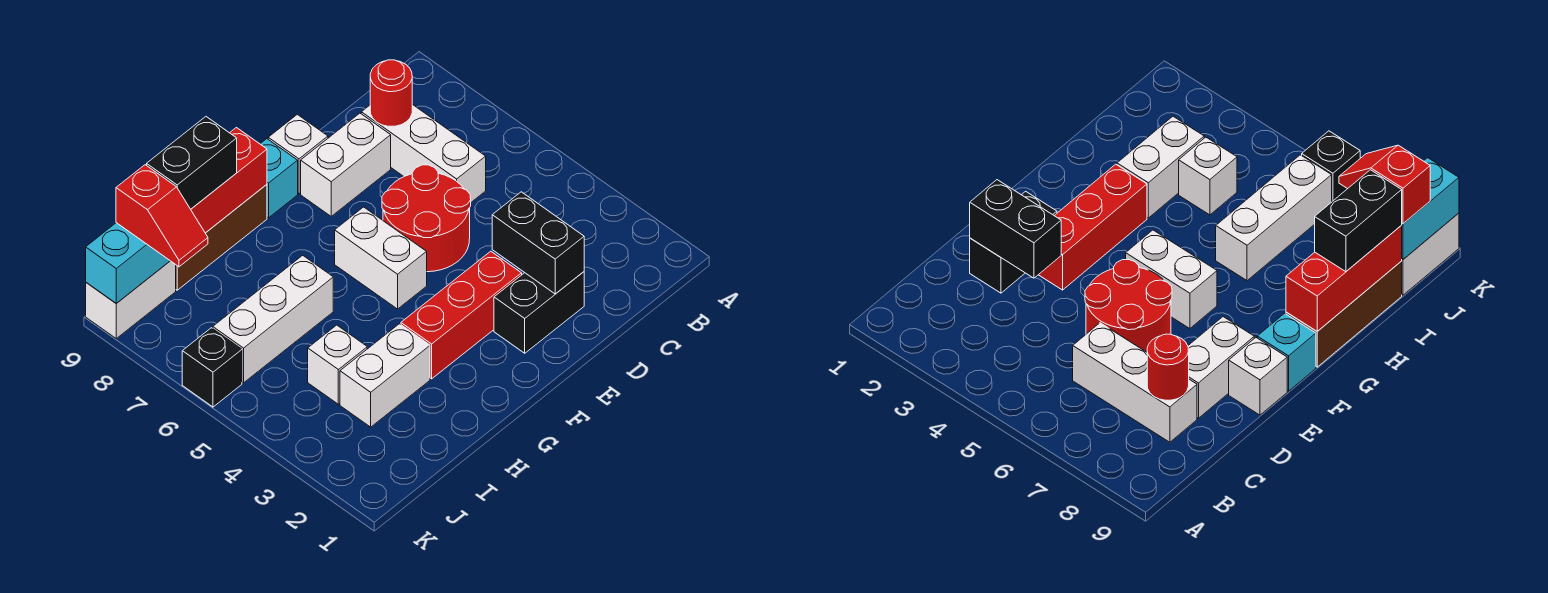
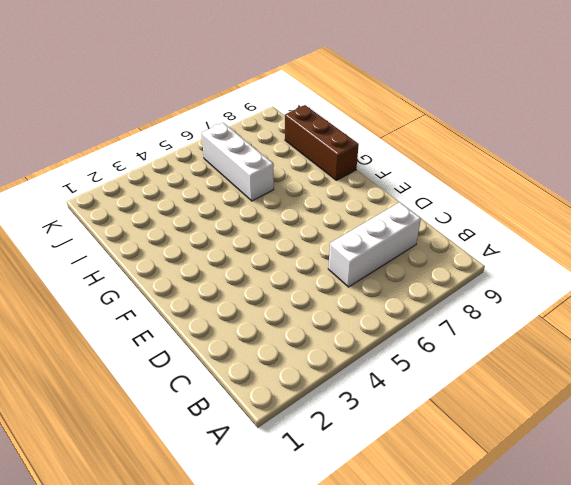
none -> black brick D2:E2 level 1
none -> red round brick D5:E6 level 1
none -> white brick D8:E8 level 1

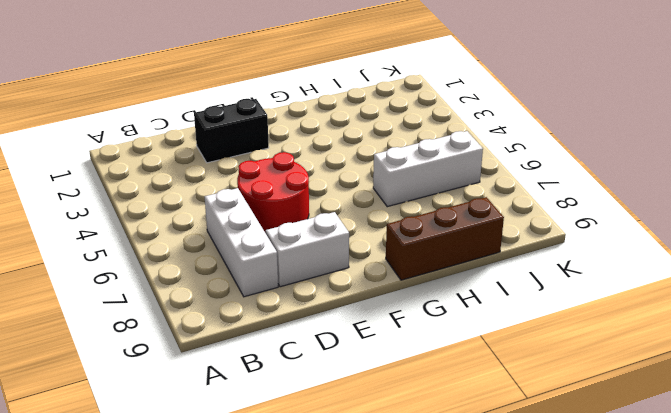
none -> red brick E3:G3 level 1
none -> white brick E9 level 1
none -> white brick F5:F6 level 1

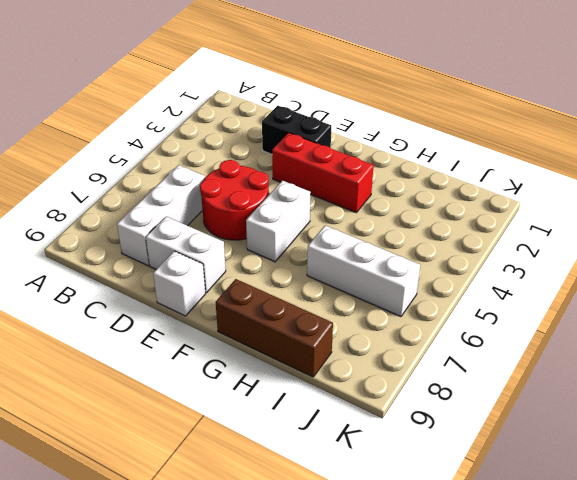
none -> cyan brick F9 level 1
none -> white brick H3:I3 level 1
none -> white brick I4 level 1

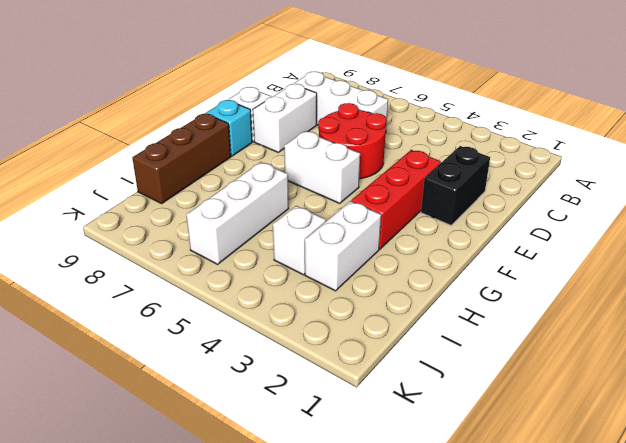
none -> white brick J9:K9 level 1
none -> black brick K6 level 1
none -> red round brick C8 level 2

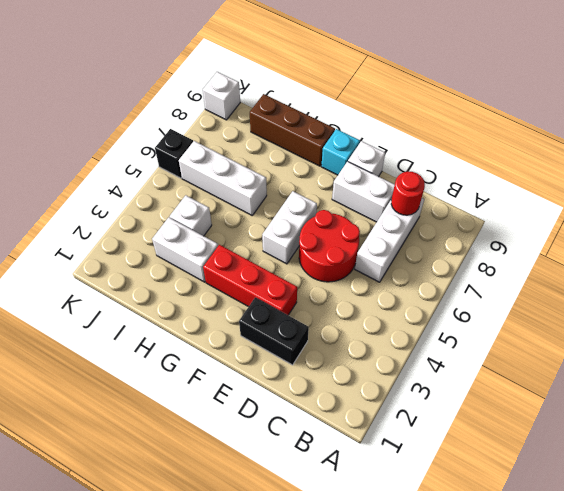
white brick K9 level 1 -> white brick J9:K9 level 1
none -> black brick D2:D3 level 2
none -> red brick G9:I9 level 2
none -> cyan brick J9:K9 level 2

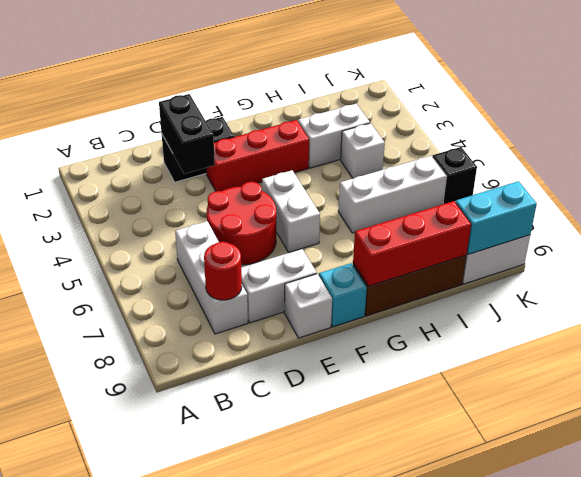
none -> black brick H9:I9 level 3
none -> red slope J8:J9 level 3 top 9

